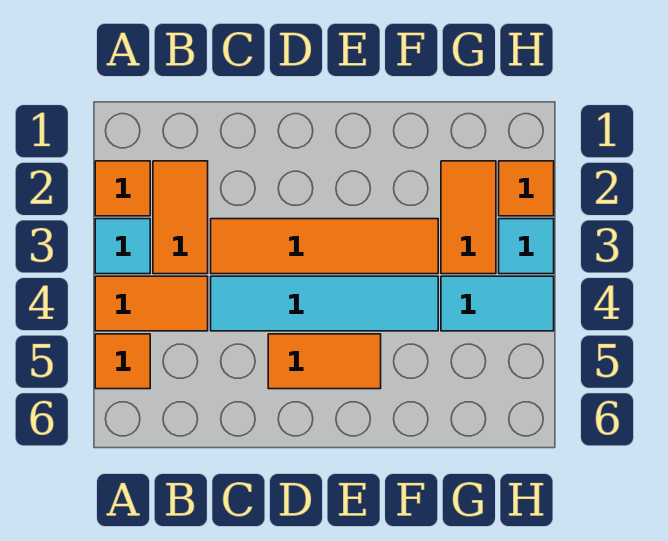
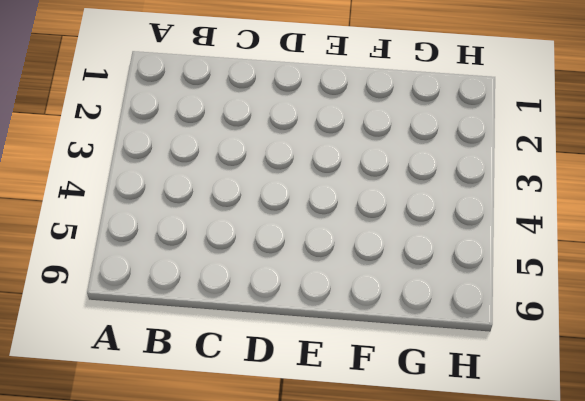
none -> orange tile A2 level 1
none -> cyan tile A3 level 1
none -> orange tile A4:B4 level 1

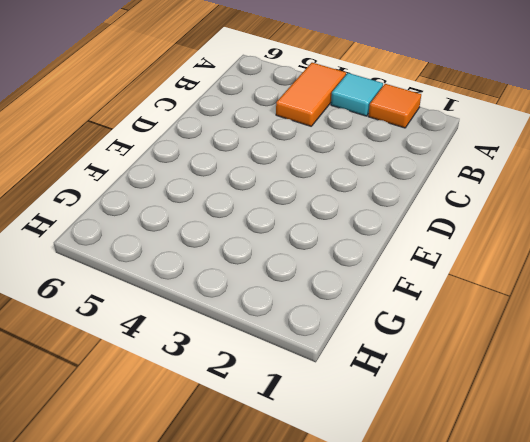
none -> orange tile A5 level 1
none -> orange tile B2:B3 level 1
none -> orange tile C3:F3 level 1

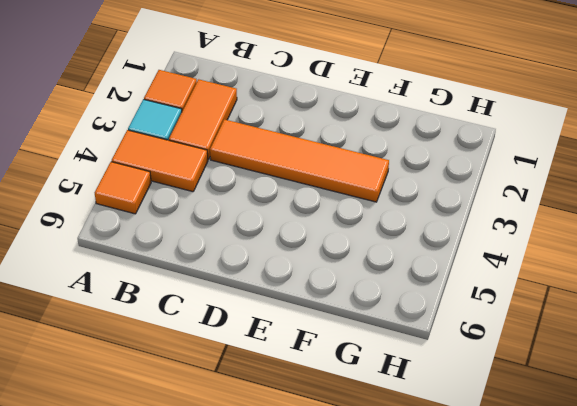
none -> cyan tile C4:F4 level 1
none -> orange tile D5:E5 level 1
none -> orange tile G2:G3 level 1

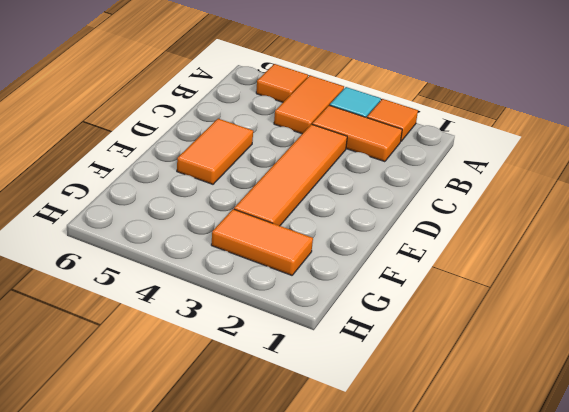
none -> cyan tile C4:F4 level 1
none -> cyan tile G4:H4 level 1
none -> orange tile H2 level 1

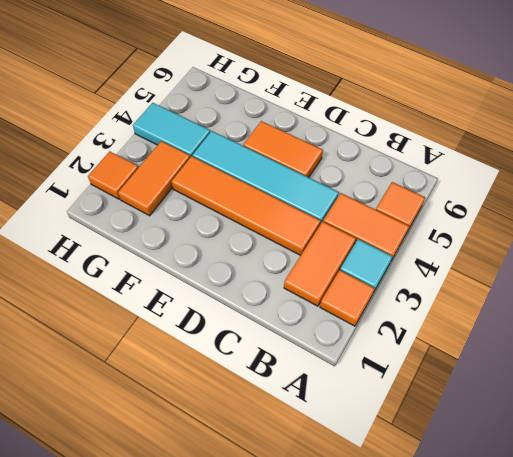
none -> cyan tile H3 level 1

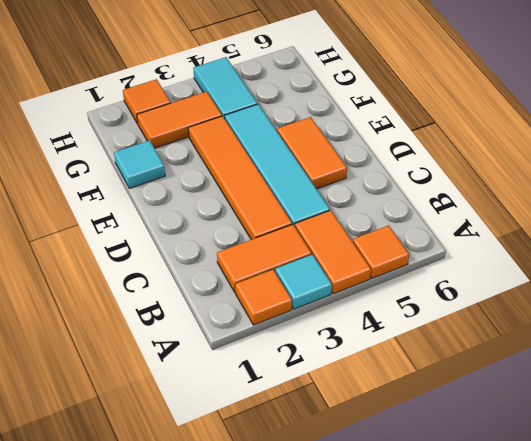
cyan tile F1 level 1 -> cyan tile H3 level 1

